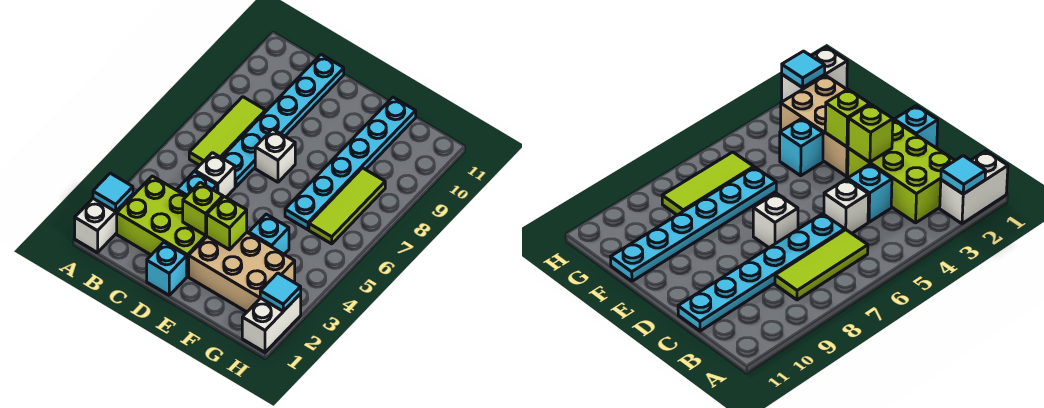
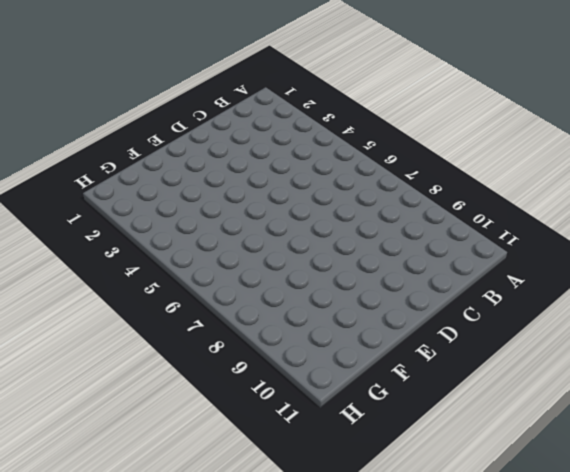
none -> white brick A1:A2 level 1
none -> lime brick B2:D3 level 1
none -> lime tile B6:B8 level 1

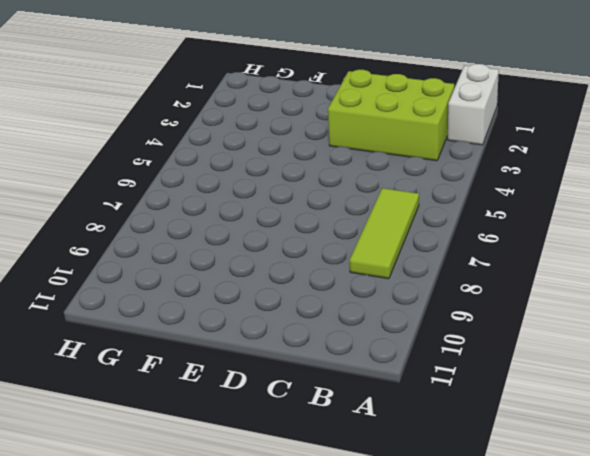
none -> cyan brick C4 level 1
none -> white brick C5 level 1
none -> cyan plate C6:C11 level 1

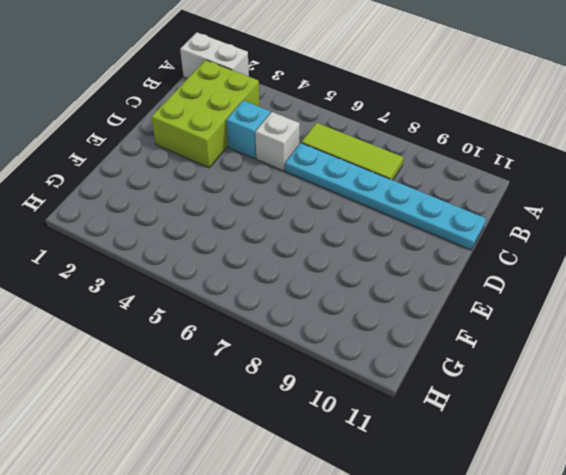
none -> cyan brick D1 level 1
none -> white brick D7 level 1
none -> tan brick E2:G3 level 1

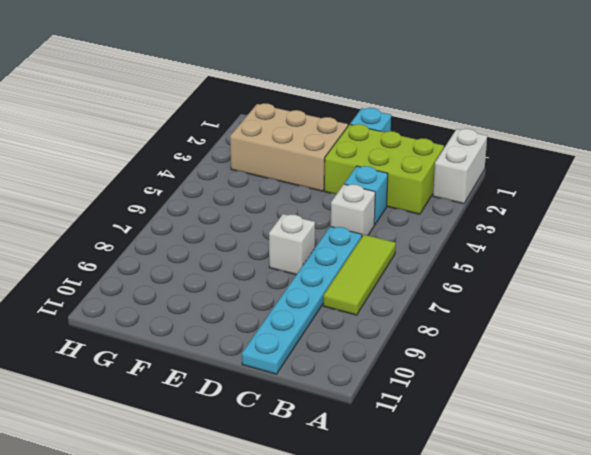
none -> cyan brick F4 level 1
none -> cyan plate F6:F11 level 1
none -> lime tile G6:G8 level 1

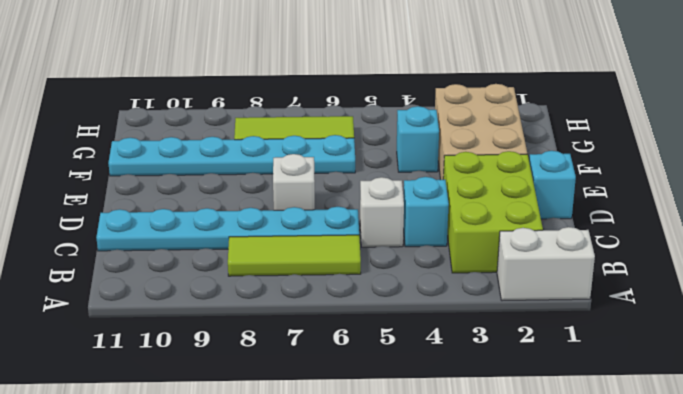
none -> white brick H1:H2 level 1
none -> cyan tile A2 level 2
none -> lime brick D3 level 2

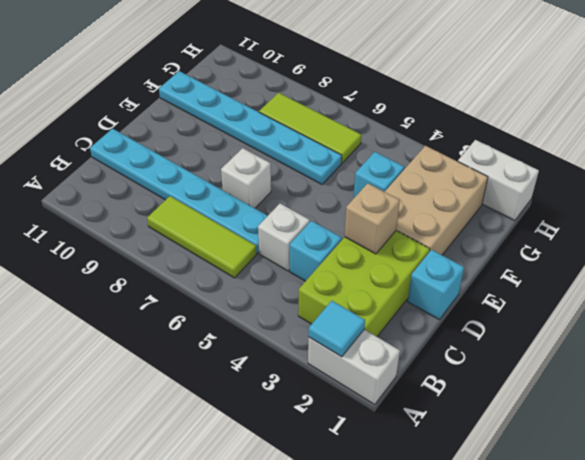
tan brick D3 level 2 -> lime brick D3 level 2
none -> lime brick E3 level 2
none -> cyan tile H2 level 2

